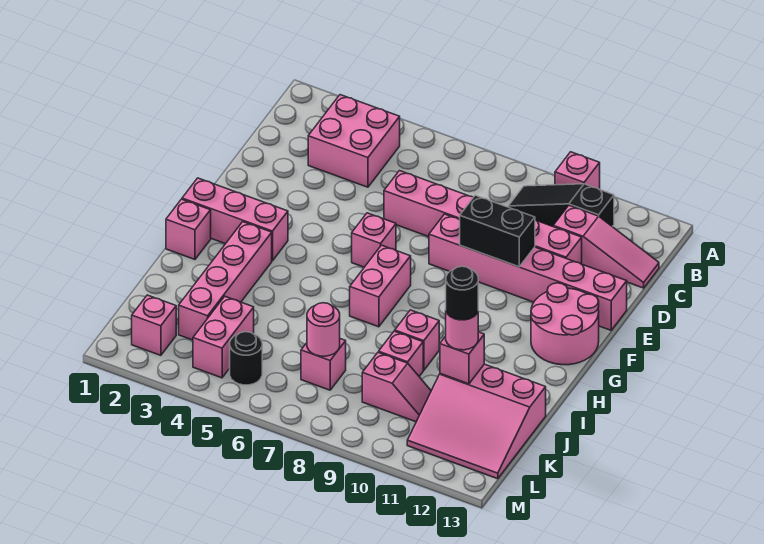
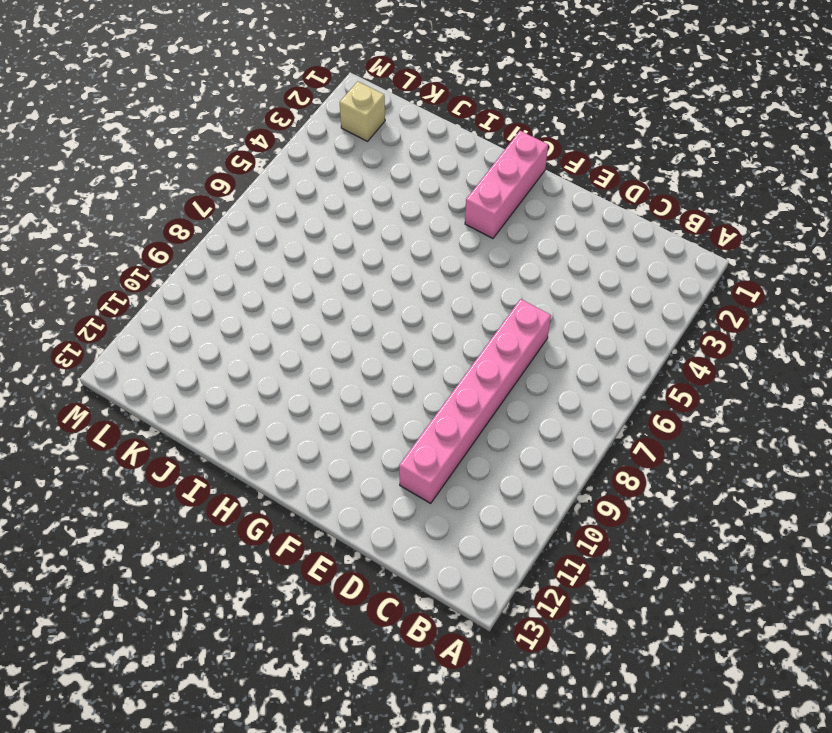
tan brick L2 level 1 -> pink brick L2 level 1
none -> pink brick A10 level 1
none -> pink brick B3:C4 level 1
none -> black slope B9:B11 level 1 top 11

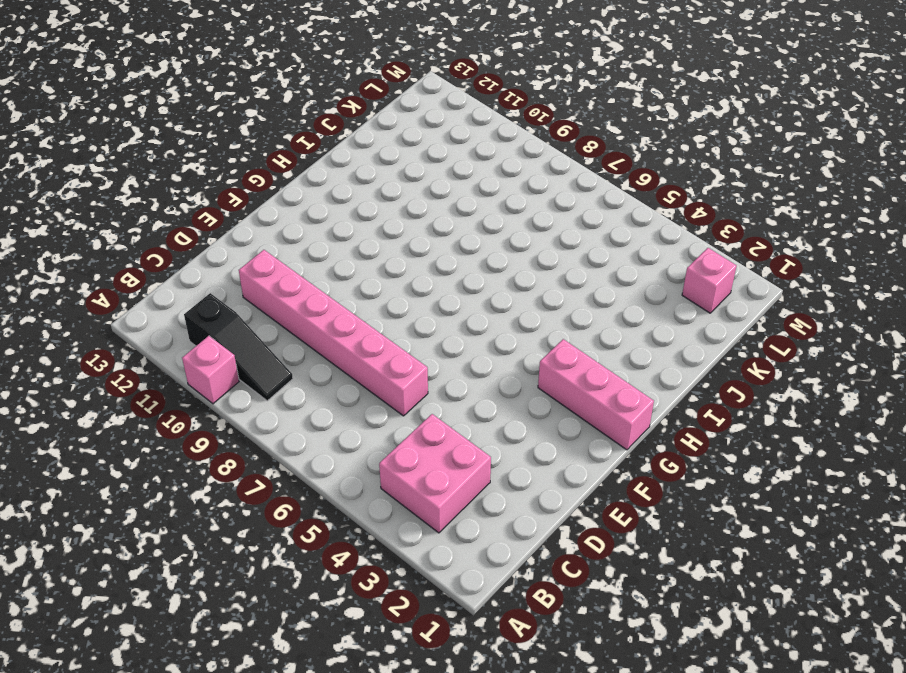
none -> pink slope C11:C13 level 1 top 11
none -> pink brick E8:E13 level 1
none -> pink brick F6 level 1

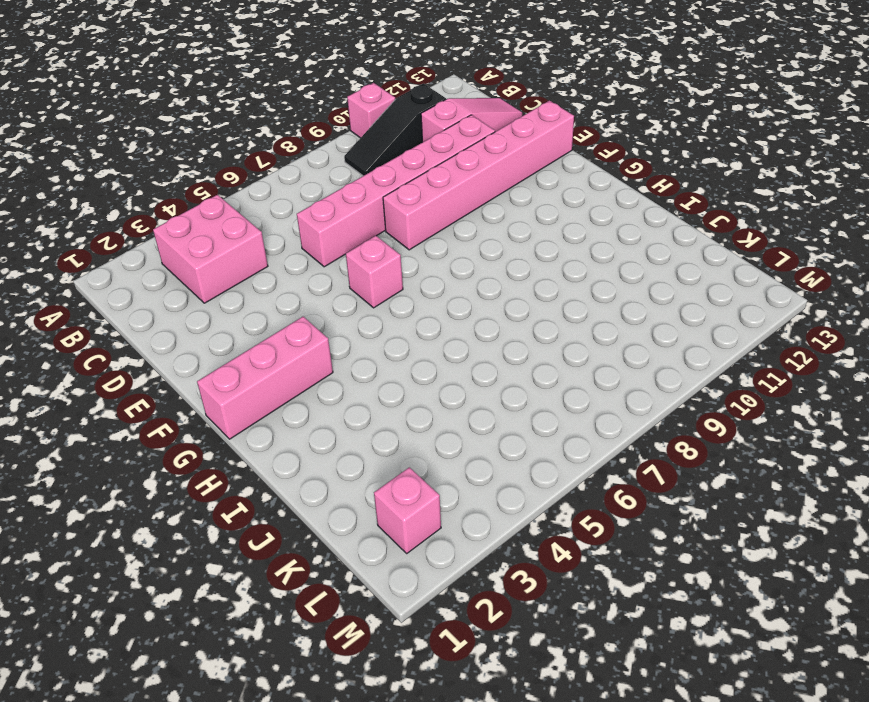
none -> pink round brick F12:G13 level 1
none -> pink brick G7:H7 level 1
none -> pink brick H1 level 1

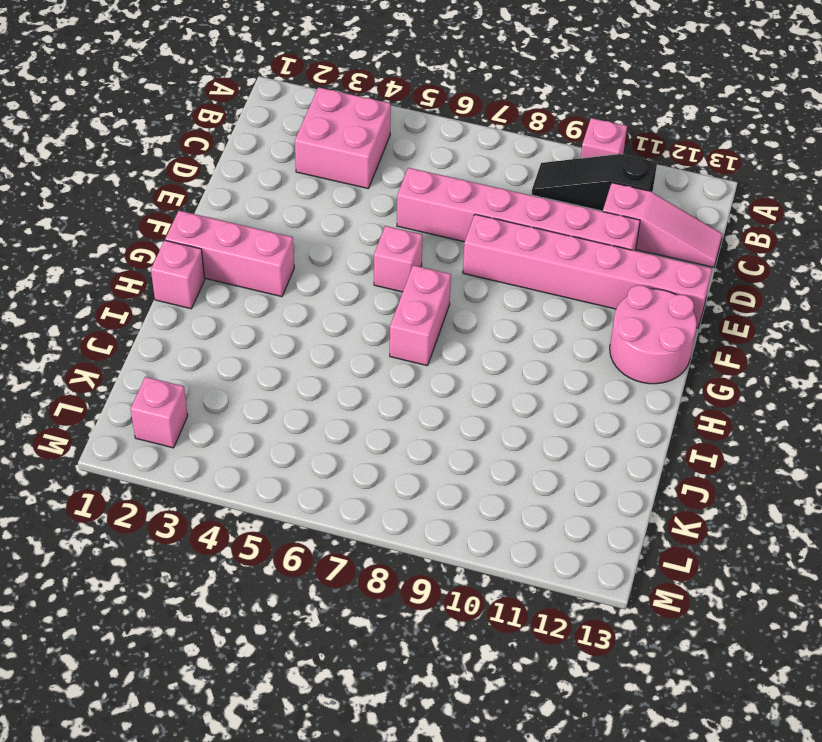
none -> pink brick H3:K3 level 1
none -> pink brick I9 level 1
none -> pink brick J9 level 1

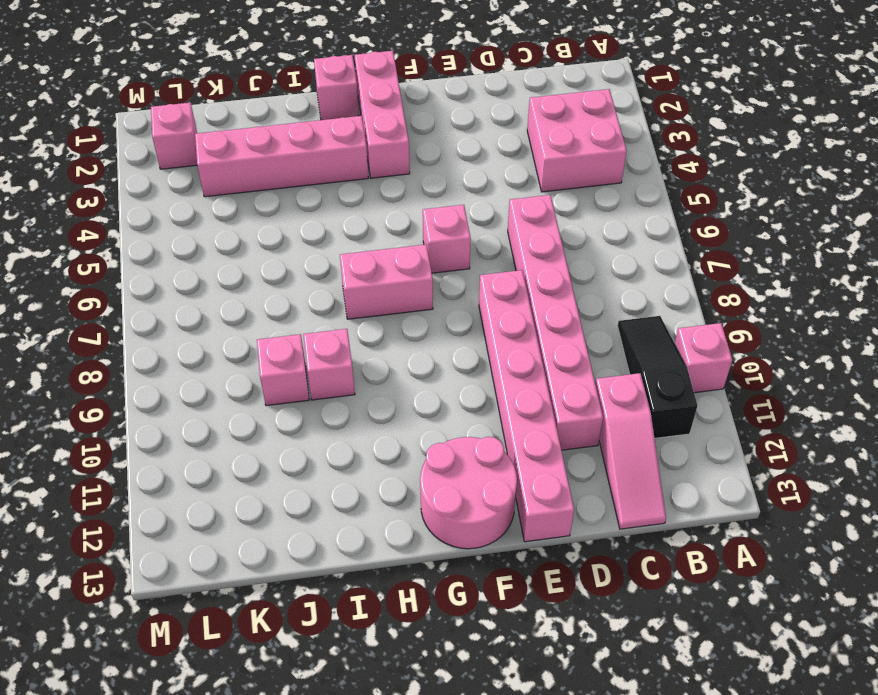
none -> pink slope J11:L13 level 1 top J
none -> pink brick K4:L4 level 1
none -> pink brick K7 level 1

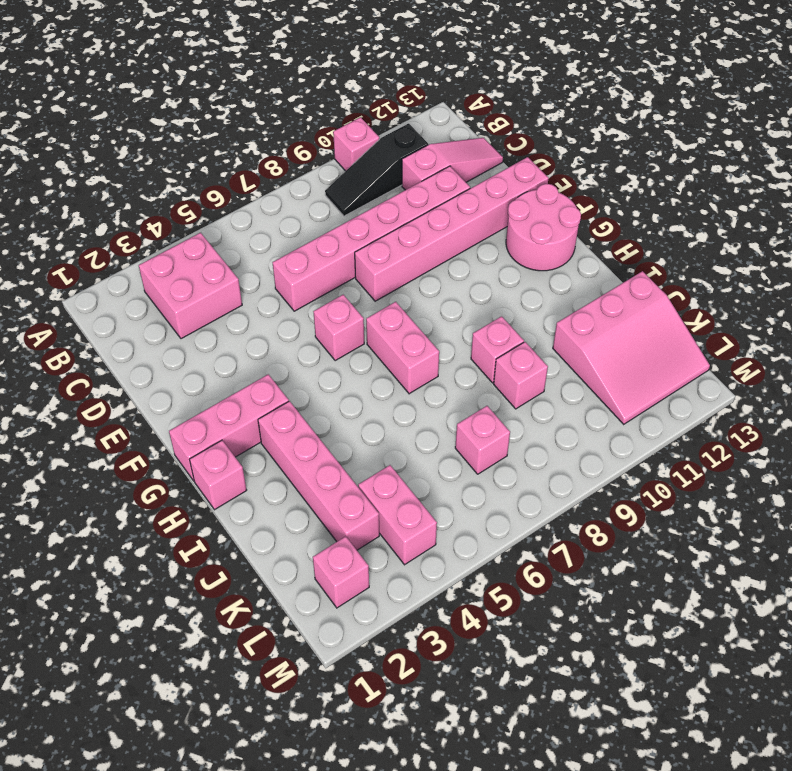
none -> pink slope K9:K10 level 1 top 9
none -> black round brick L5 level 1
none -> black brick E9:E10 level 2

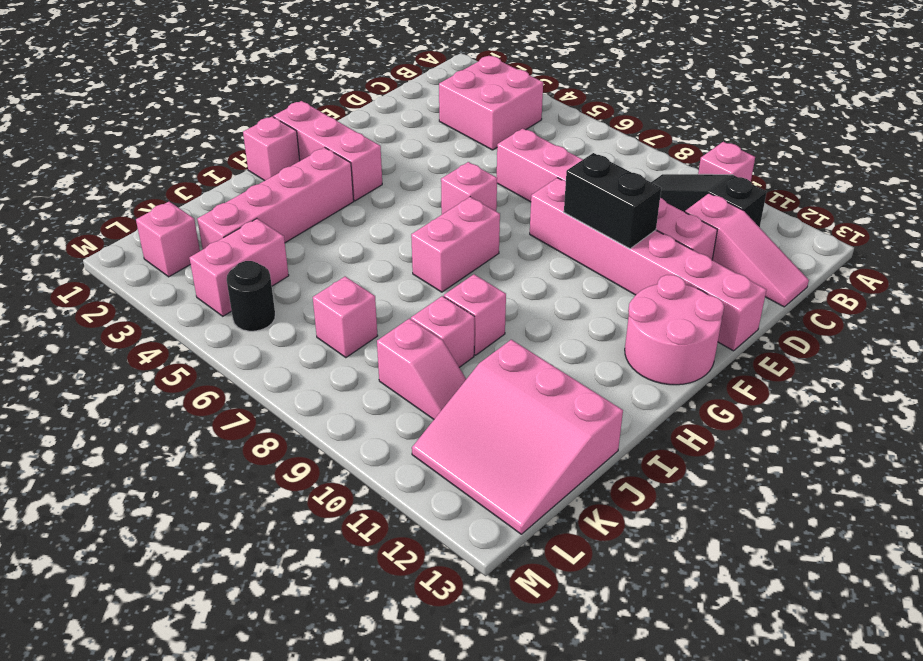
none -> pink brick J11 level 2
none -> pink round brick K7 level 2
none -> pink round brick J11 level 3

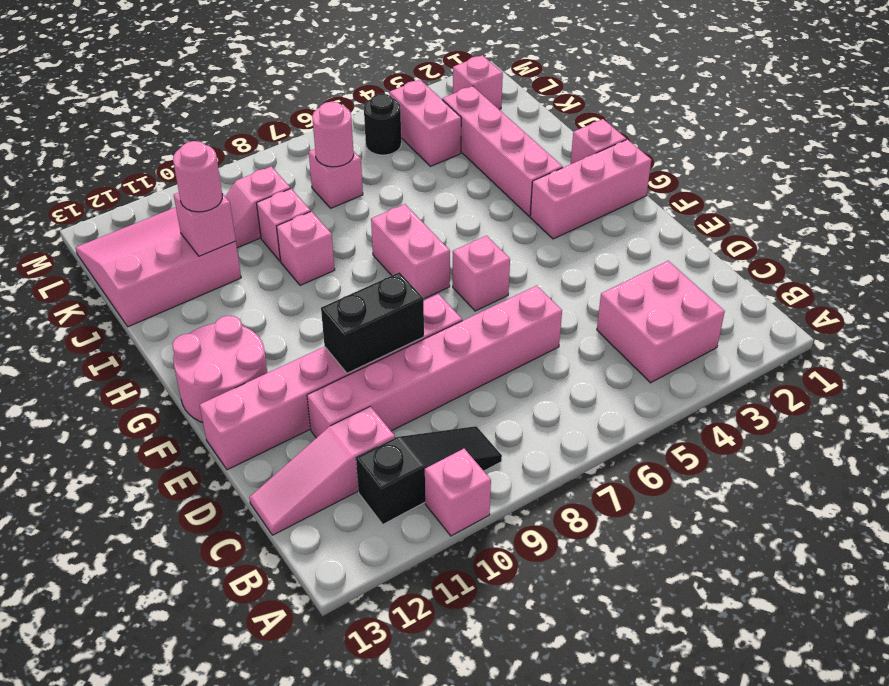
none -> black round brick J11 level 4

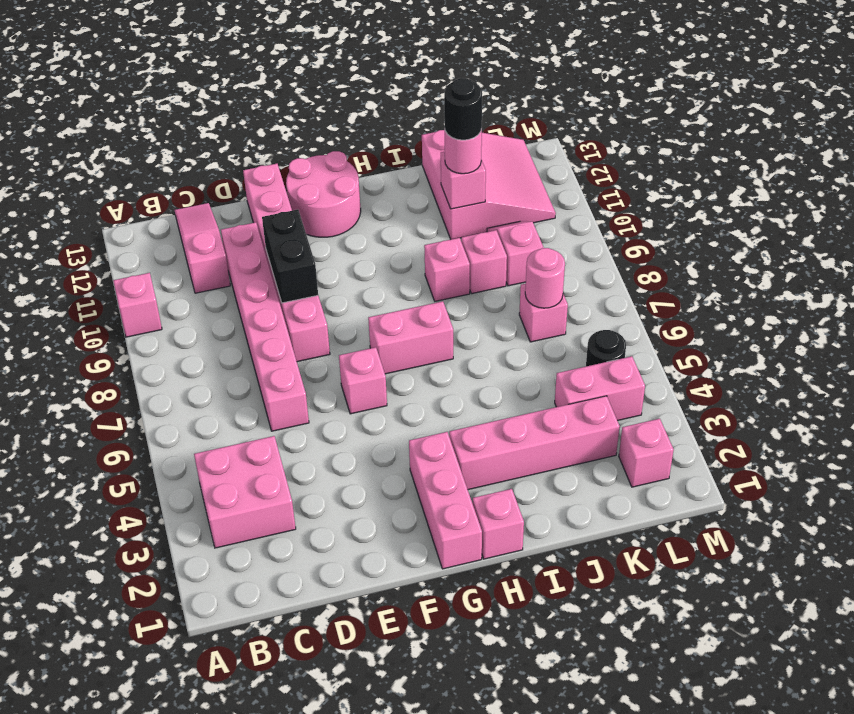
none -> black slope B9:B11 level 1 top 11

